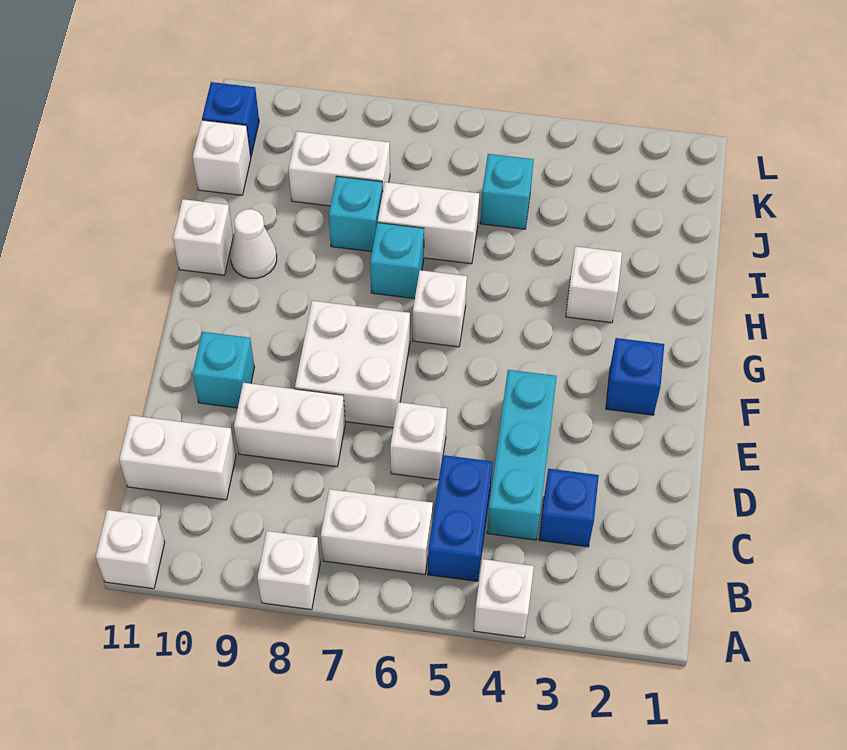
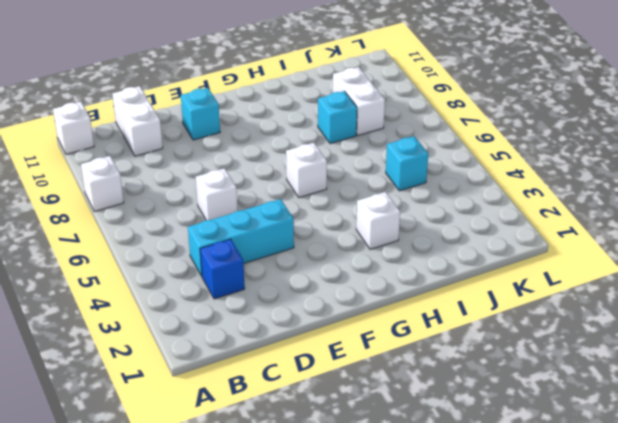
none -> white brick A4 level 1
none -> blue brick B5:C5 level 1
none -> white brick B6:B7 level 1

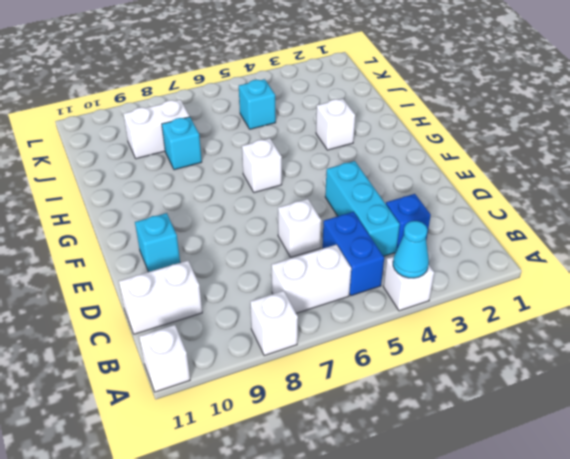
cyan cone A4 level 2 -> none
none -> white brick D8:D9 level 1
none -> white brick E7:F8 level 1
none -> blue brick F2 level 1

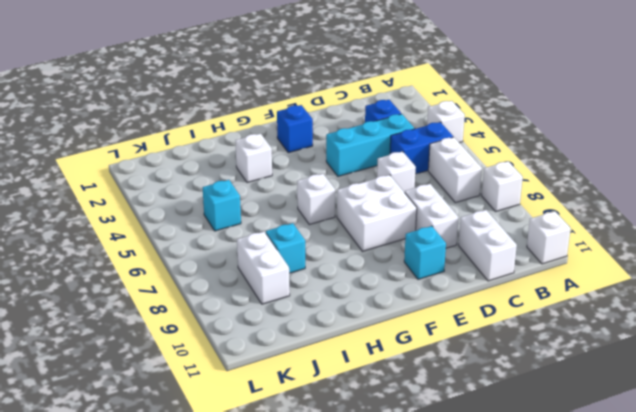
none -> cyan brick H7 level 1
none -> white cone H10 level 1
none -> white brick H11 level 1

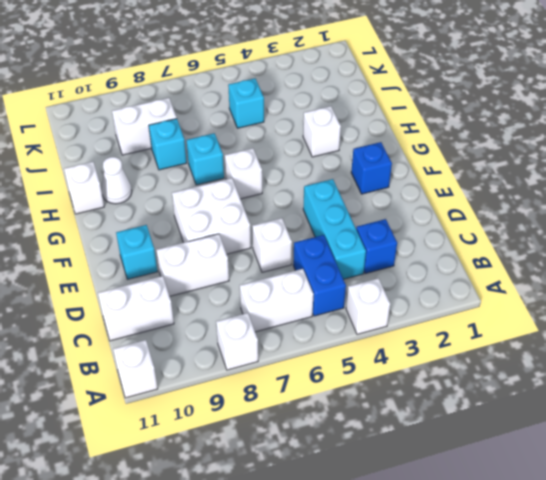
none -> white brick I6:I7 level 1
none -> white brick J11 level 1
none -> blue brick K11 level 1

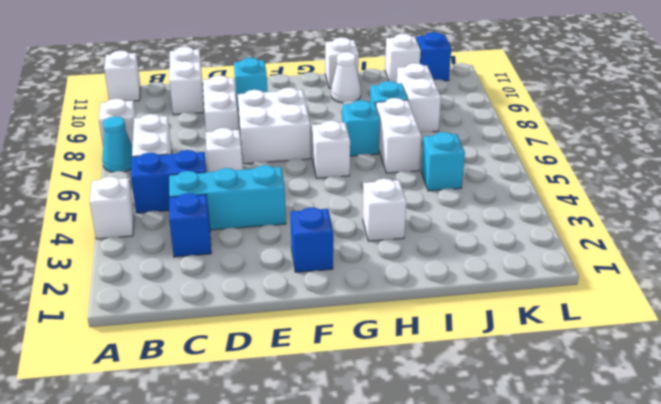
cyan cone A7 level 1 -> none

